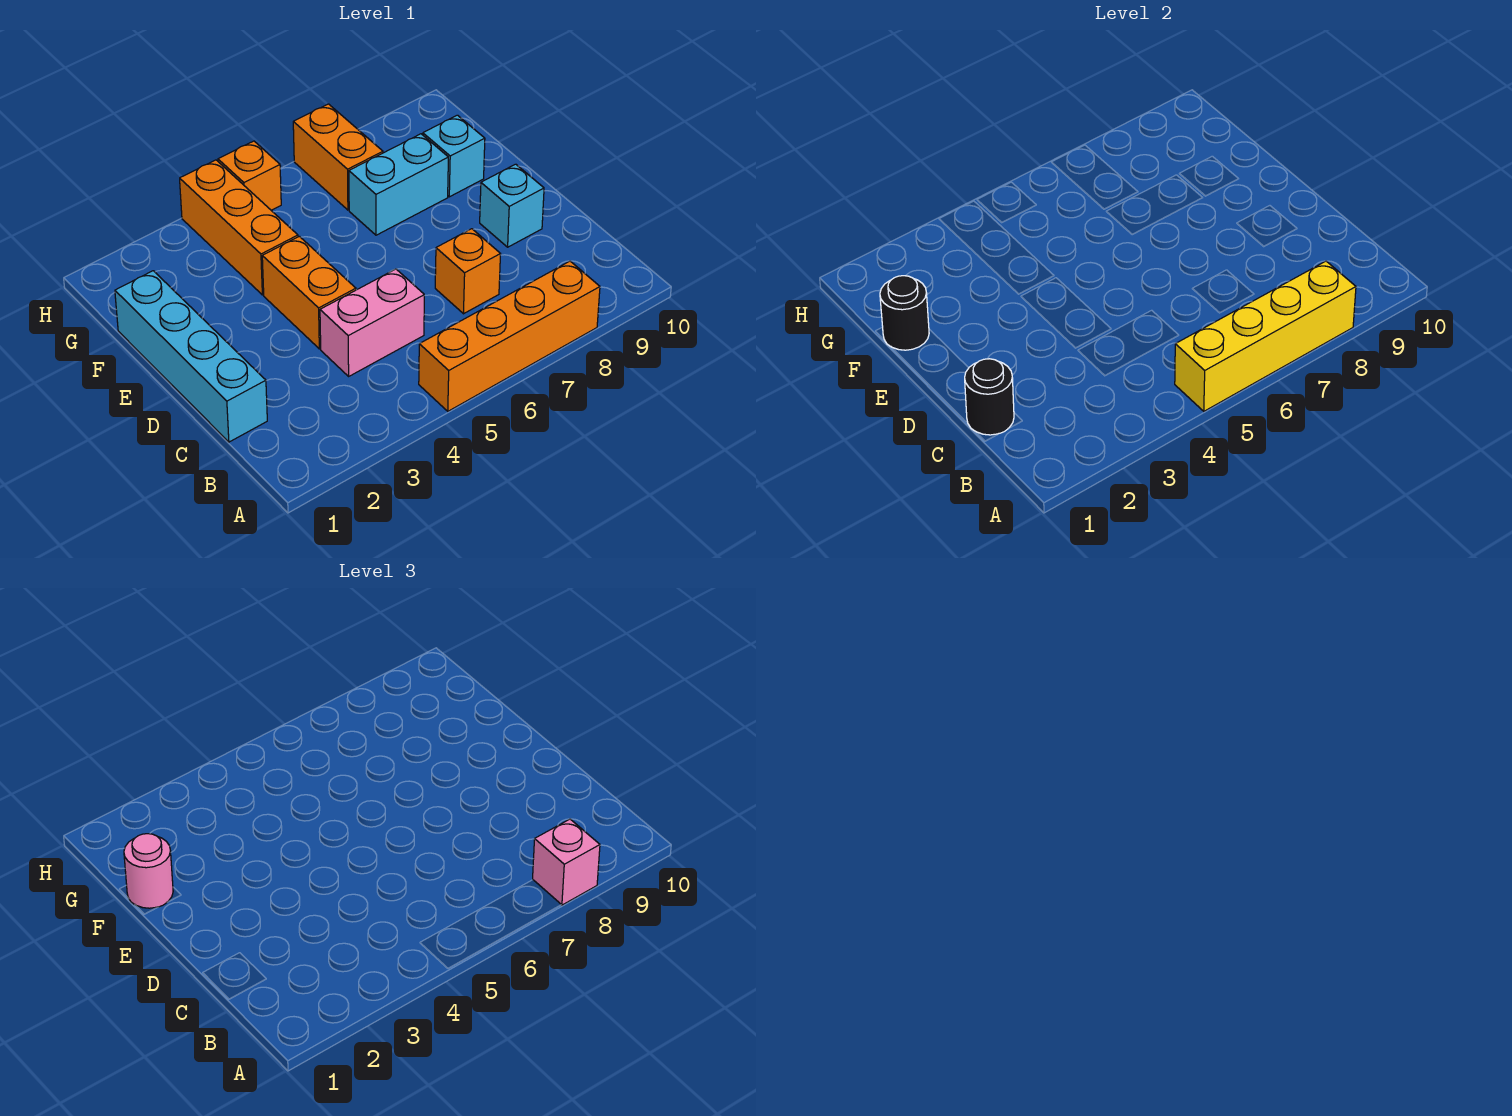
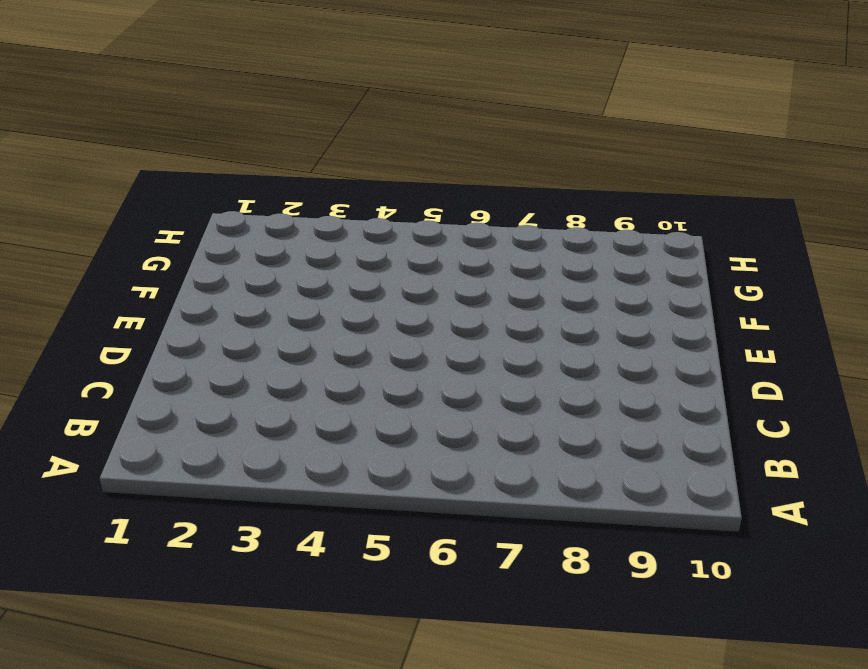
none -> orange brick A5:A8 level 1
none -> cyan brick C1:F1 level 1
none -> pink brick C4:C5 level 1

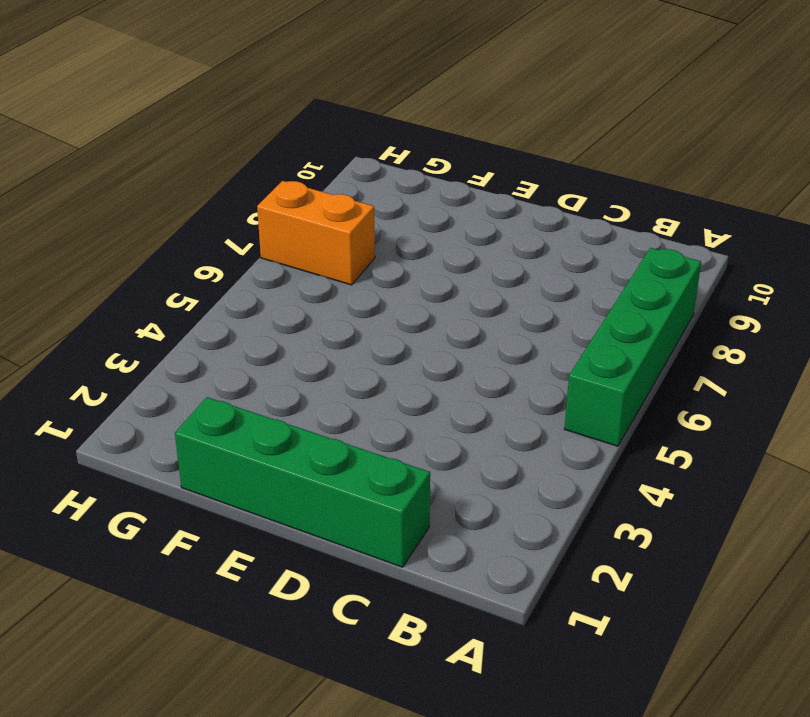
green brick A5:A8 level 1 -> orange brick A5:A8 level 1
green brick C1:F1 level 1 -> cyan brick C1:F1 level 1
none -> pink brick C4:C5 level 1
none -> orange brick C7 level 1
none -> orange brick D4:E4 level 1

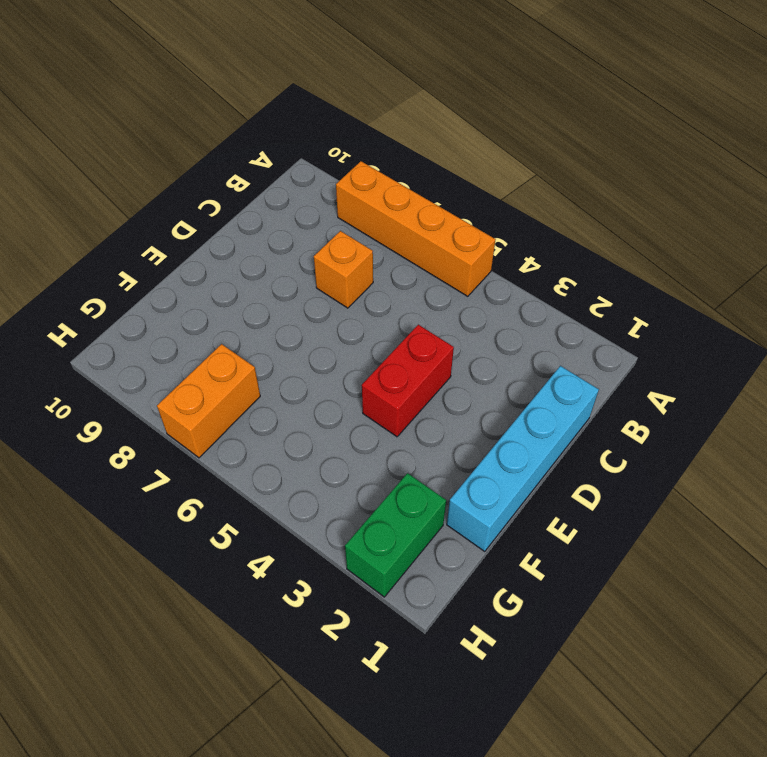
red brick D4:E4 level 1 -> orange brick D4:E4 level 1
green brick G2:H2 level 1 -> none
none -> pink brick C4:C5 level 1
none -> cyan brick D9 level 1
none -> orange brick F4:H4 level 1

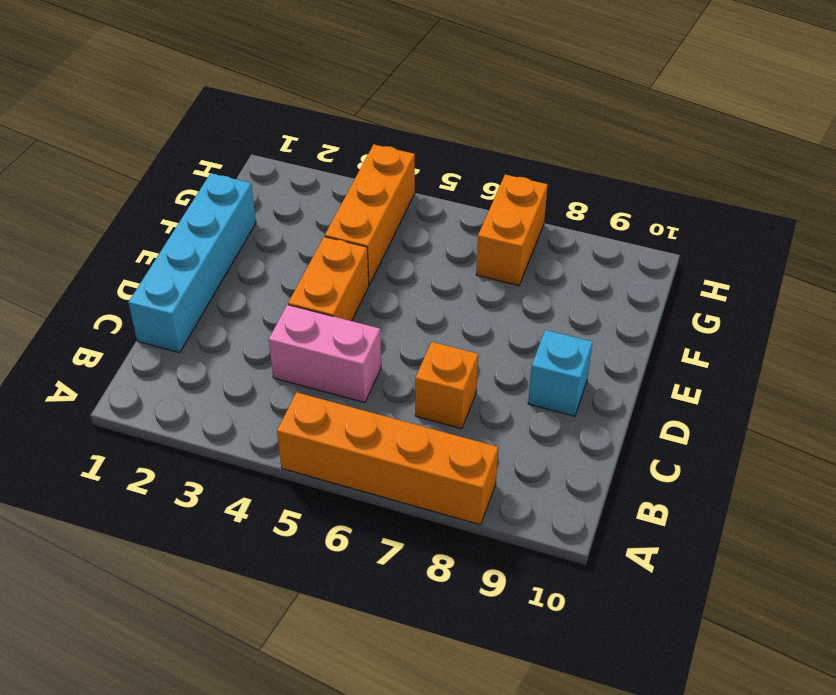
none -> cyan brick F7:F8 level 1
none -> cyan brick F9 level 1
none -> orange brick H5 level 1

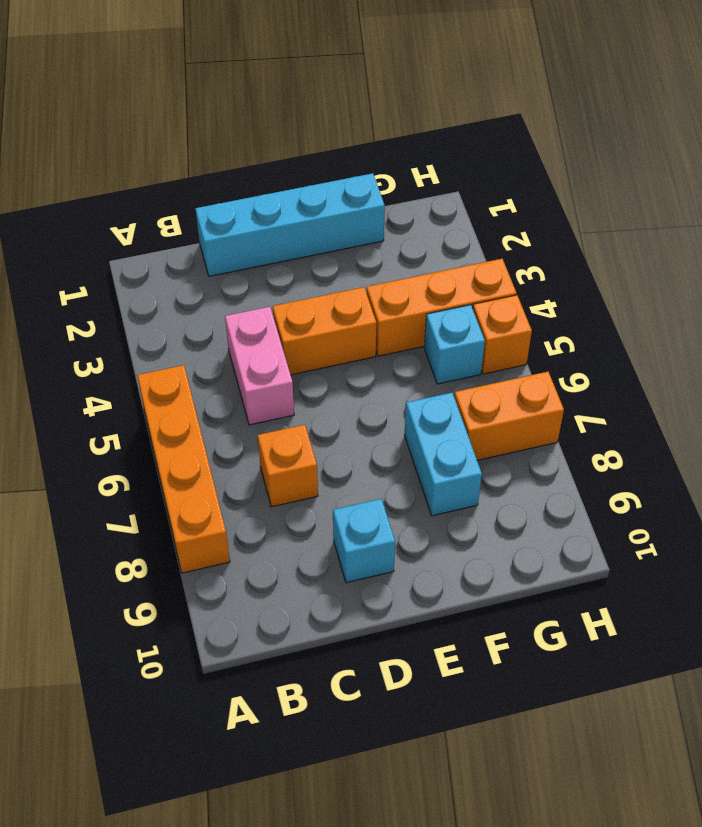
cyan brick G5 level 1 -> cyan brick F9 level 1
none -> yellow brick A5:A8 level 2
none -> black round brick C1 level 2
none -> black round brick F1 level 2

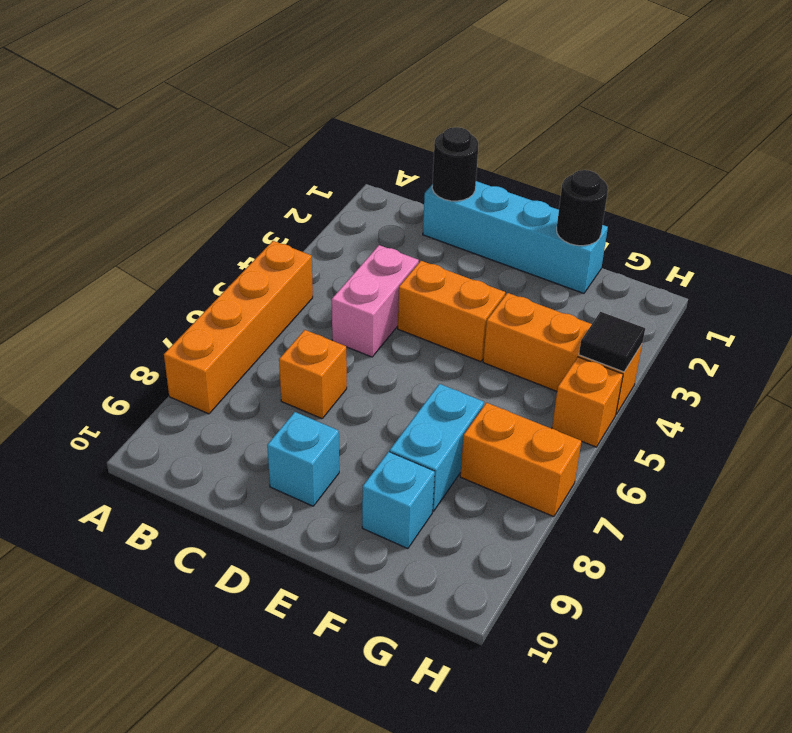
black tile H4 level 2 -> none
none -> yellow brick A5:A8 level 2
none -> pink brick A8 level 3
none -> pink round brick F1 level 3

